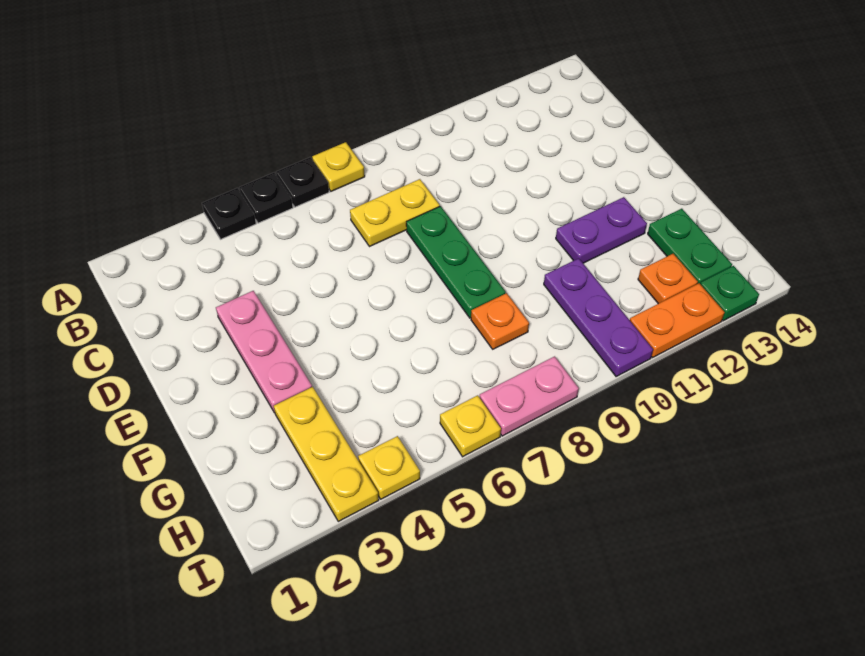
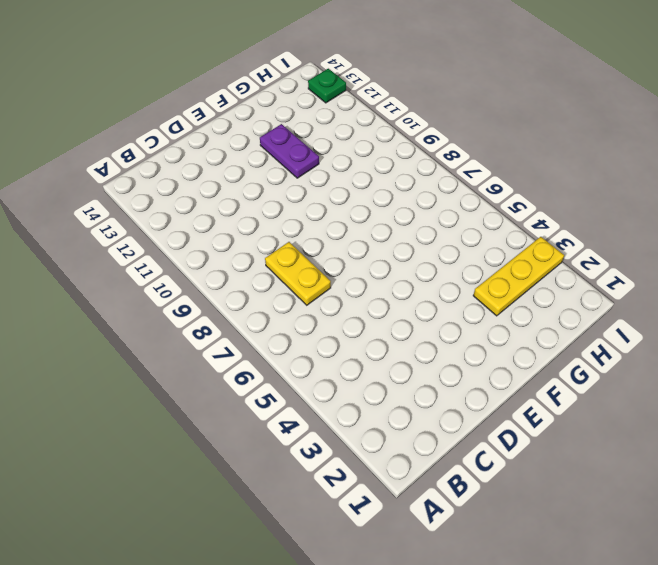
none -> black plate A4 level 1
none -> black plate A5 level 1
none -> black plate A6 level 1

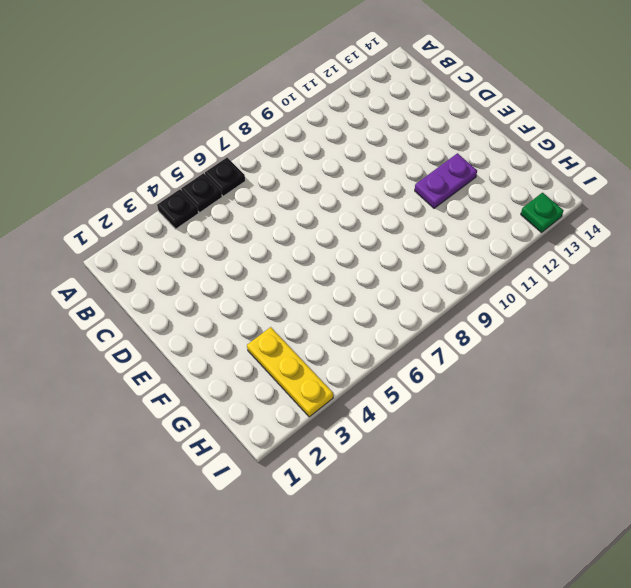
none -> yellow plate A7 level 1
none -> yellow plate C7:C8 level 1
none -> pink plate D3:F3 level 1

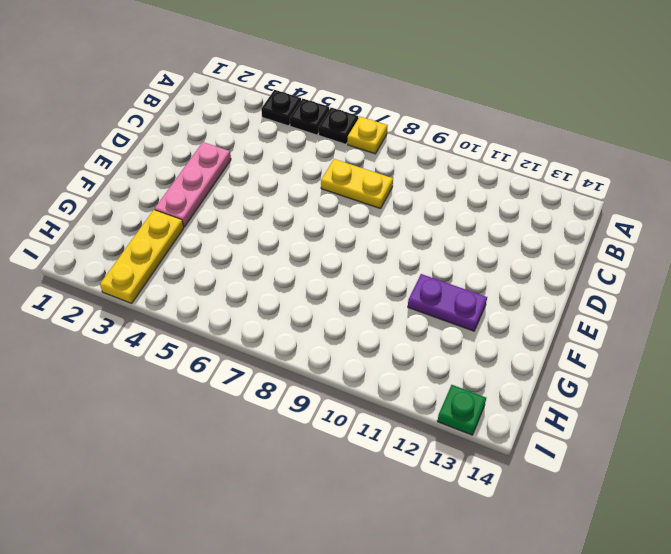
none -> green plate D8:F8 level 1
none -> orange plate G8 level 1
none -> purple plate G10:I10 level 1

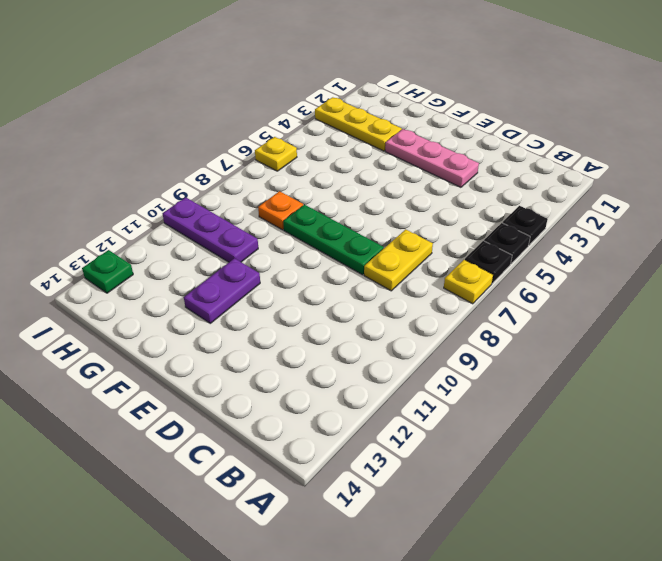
none -> green plate G13:H13 level 1
none -> orange plate H12 level 1
none -> yellow plate I4 level 1

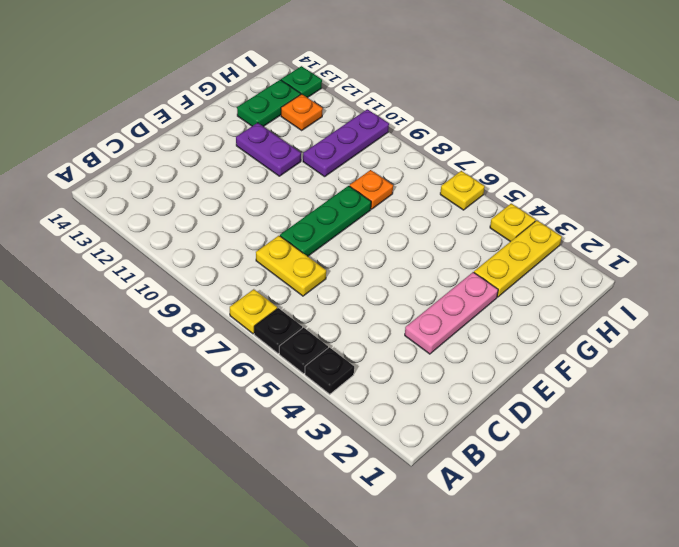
none -> pink plate I7:I8 level 1
none -> orange plate I11:I12 level 1

